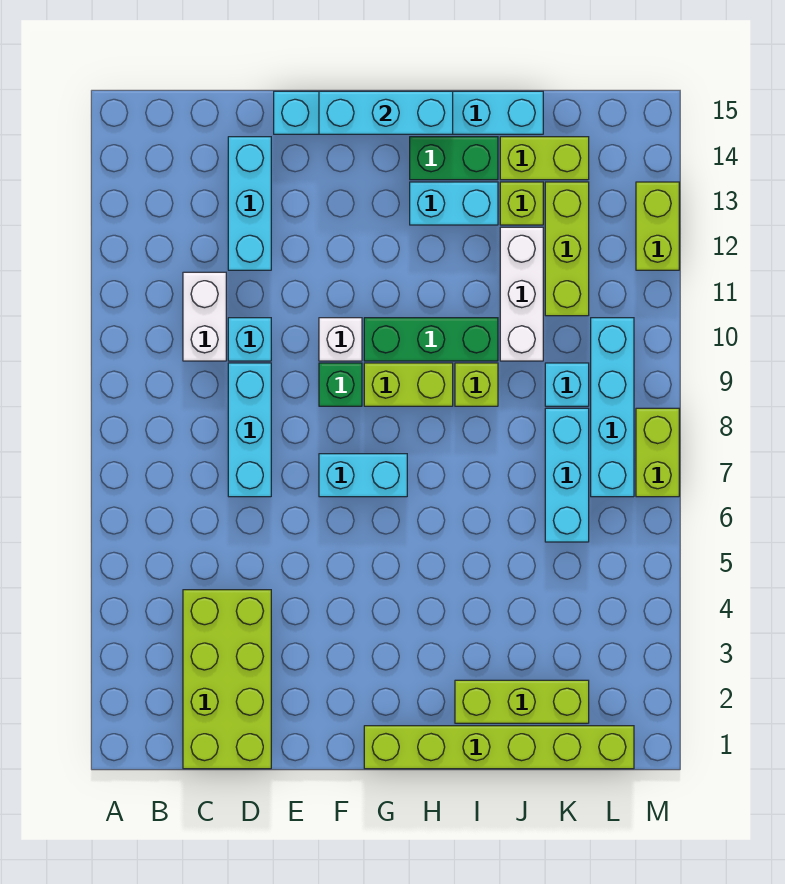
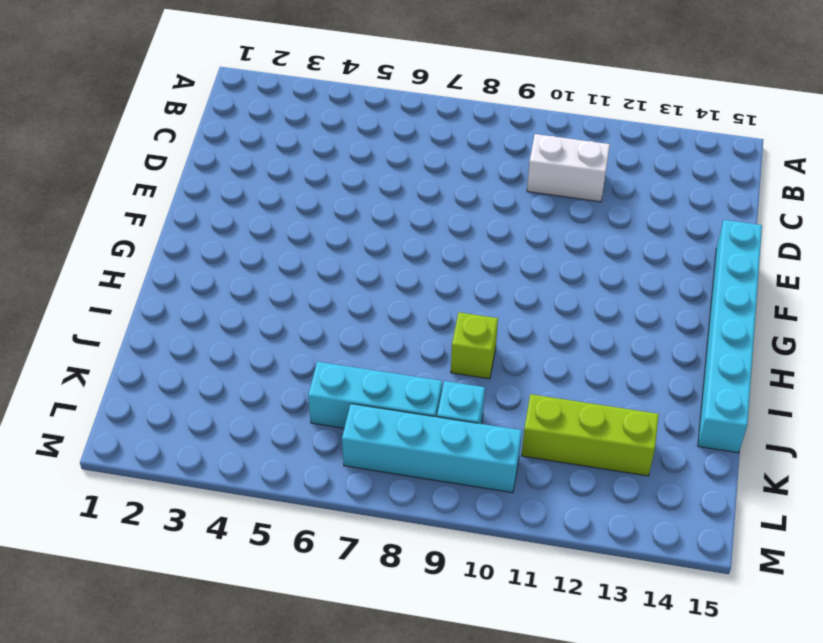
none -> lime brick C1:D4 level 1
none -> cyan brick D7:D9 level 1
none -> cyan brick D10 level 1

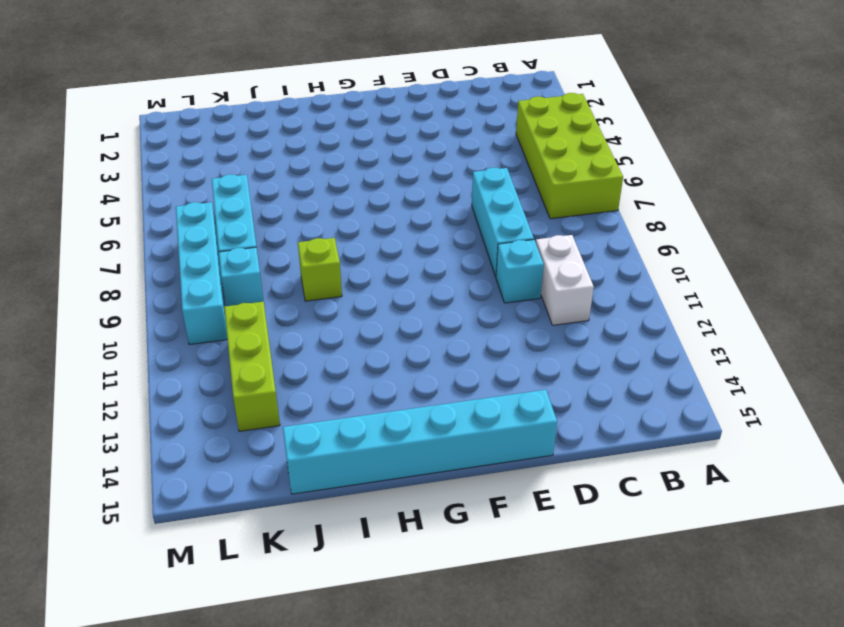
lime brick A4:B7 level 1 -> lime brick C1:D4 level 1
none -> cyan brick D12:D14 level 1
none -> cyan brick F7:G7 level 1
none -> green brick F9 level 1

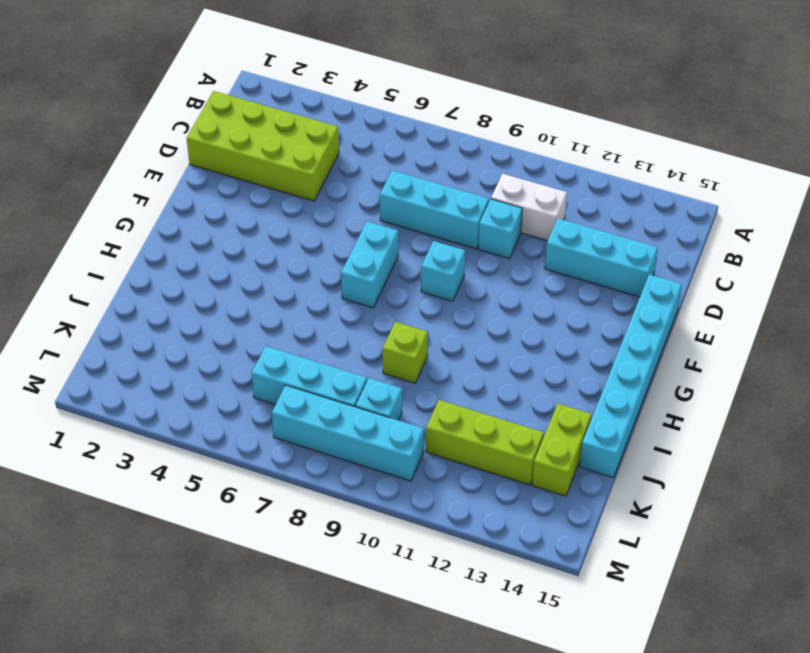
cyan brick F9 level 1 -> green brick F9 level 1
none -> white brick F10 level 1
none -> lime brick G1:L1 level 1
none -> lime brick G9:H9 level 1

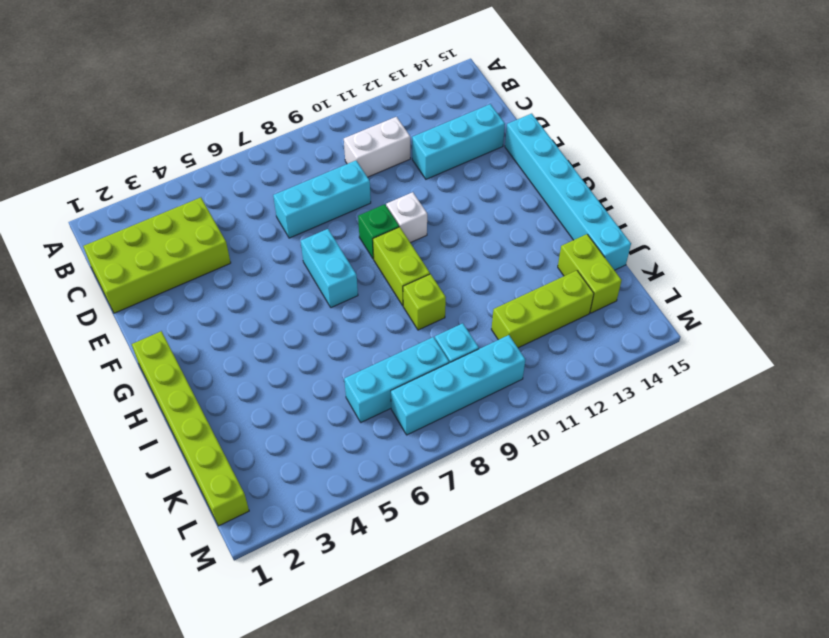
none -> cyan brick D10 level 1
none -> green brick G10:I10 level 1
none -> cyan brick H13:I13 level 1

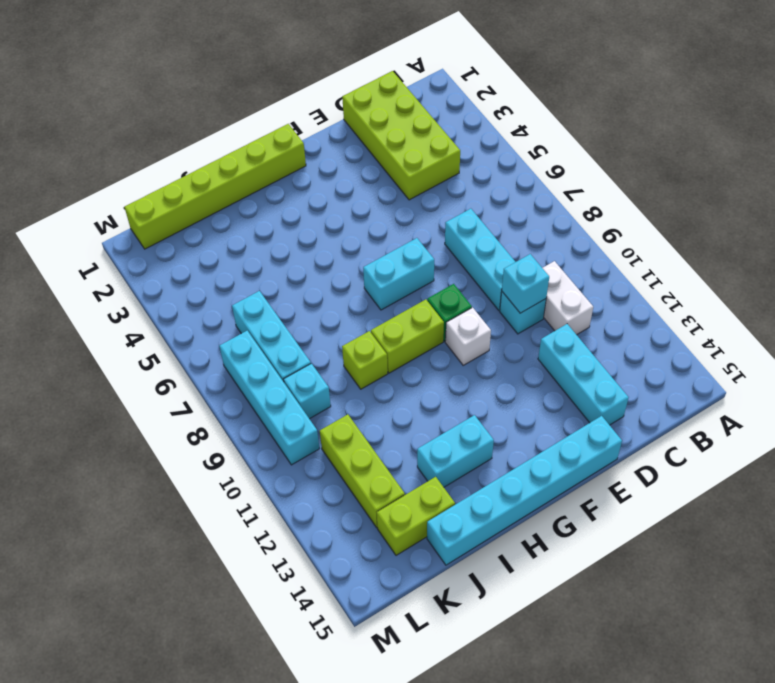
cyan brick D10 level 2 -> none
none -> green brick G10:I10 level 1
none -> green brick H14:I14 level 1
none -> lime brick I2:K2 level 1

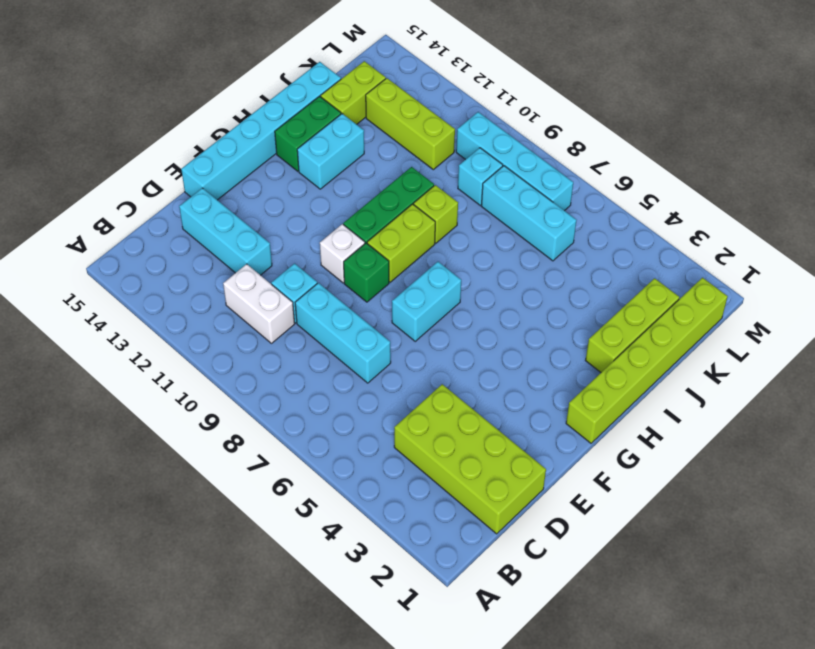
none -> white brick J10:J12 level 1
none -> lime brick J13 level 1
none -> lime brick M7:M8 level 1

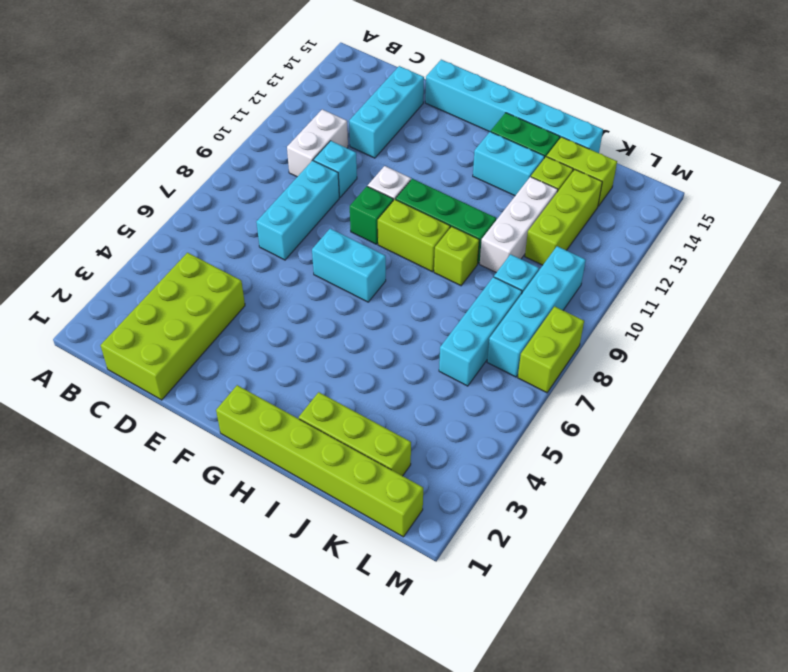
none -> lime brick M12:M13 level 1
none -> cyan brick F15:H15 level 2

